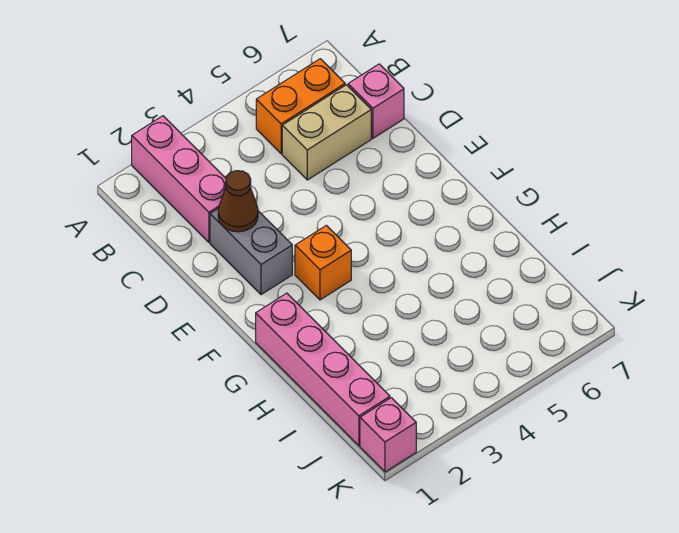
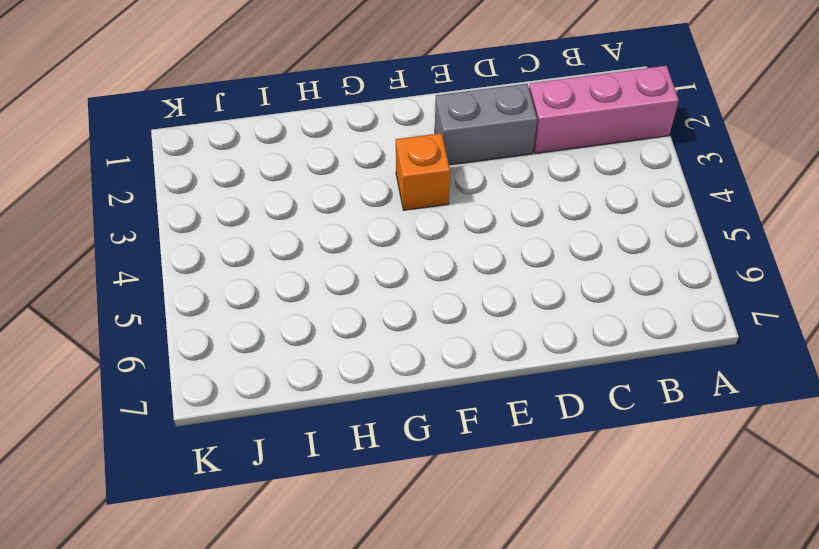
none -> orange brick B5:B6 level 1
none -> tan brick C5:C6 level 1

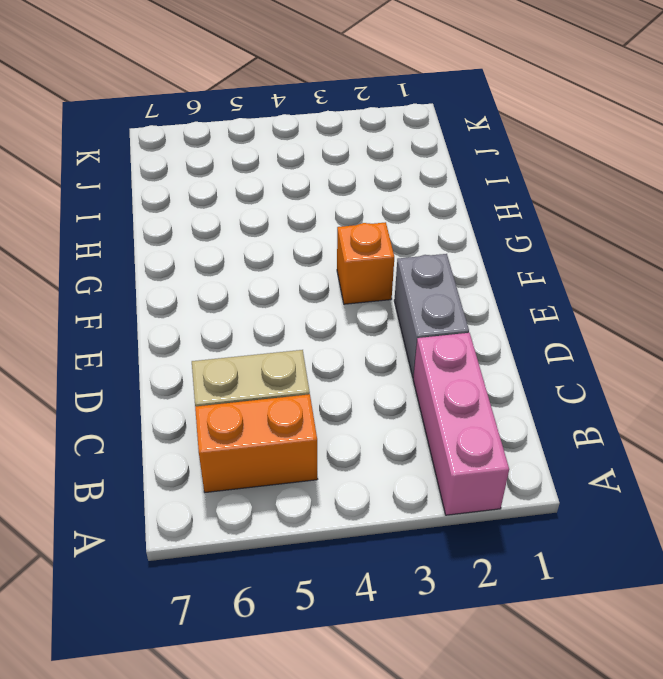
none -> pink brick C7 level 1
none -> pink brick G1:J1 level 1

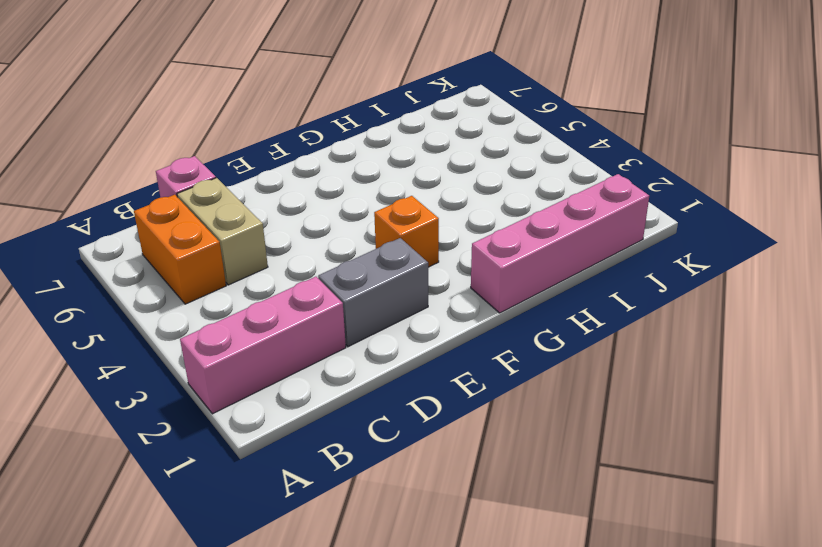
none -> pink brick K1 level 1
none -> brown cone D2 level 2

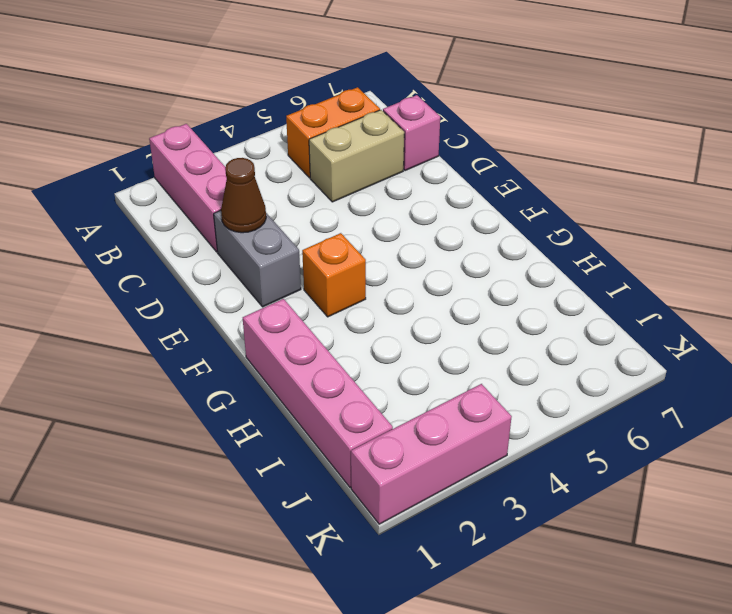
pink brick K1:K3 level 1 -> pink brick K1 level 1

